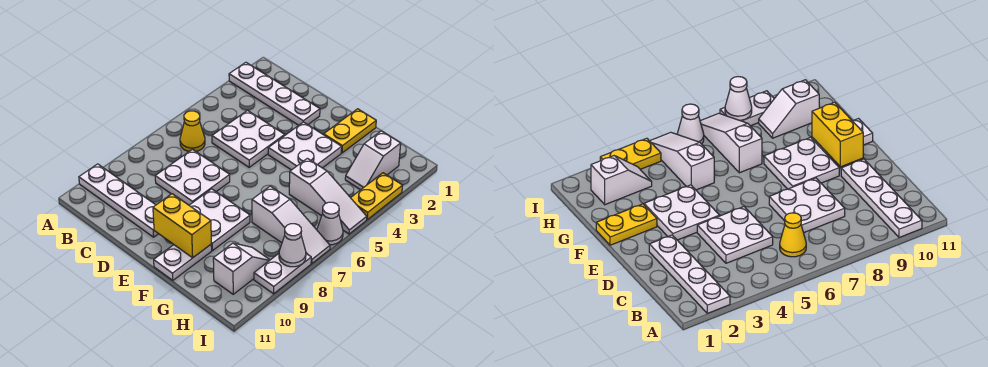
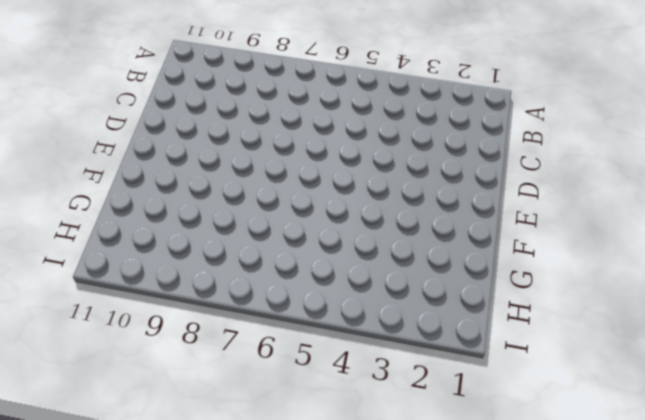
none -> white plate A2:D2 level 1
none -> white plate A10:D10 level 1
none -> yellow cone B6 level 1

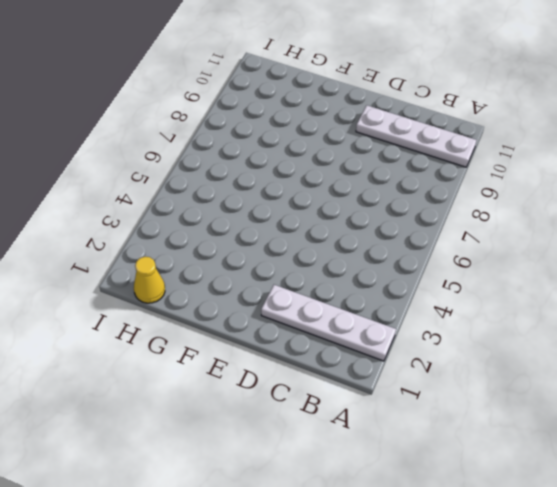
yellow cone H1 level 1 -> yellow cone B6 level 1
none -> white plate C4:D5 level 1
none -> white plate C7:D8 level 1
none -> white plate E3:F4 level 1

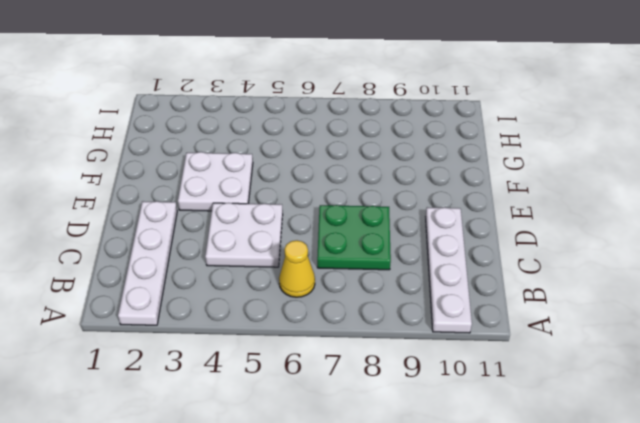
green plate C7:D8 level 1 -> white plate C7:D8 level 1
none -> white plate E8:F9 level 1
none -> yellow plate F1:F2 level 1
none -> white plate F10:F11 level 1

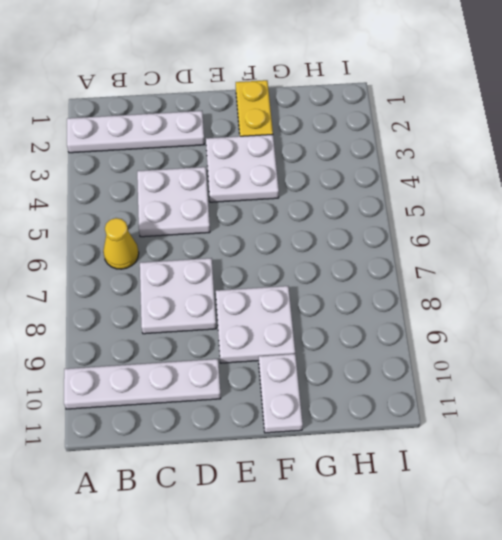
none -> white slope G5:I5 level 1 top G
none -> white slope G7:I7 level 1 top G
none -> white slope H2:H3 level 1 top 2

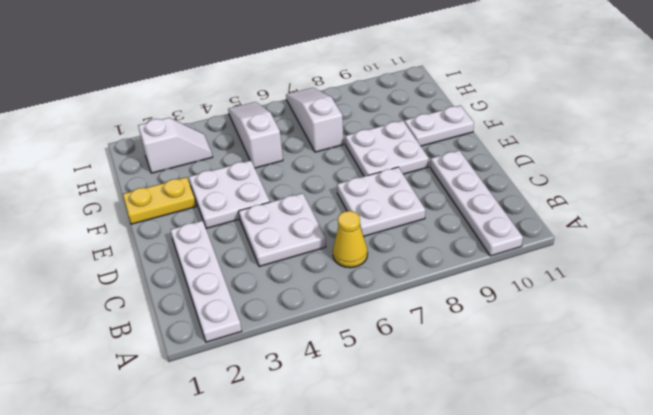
none -> white slope H9:H10 level 1 top 10
none -> yellow plate I3:I4 level 1
none -> white cone I6 level 1

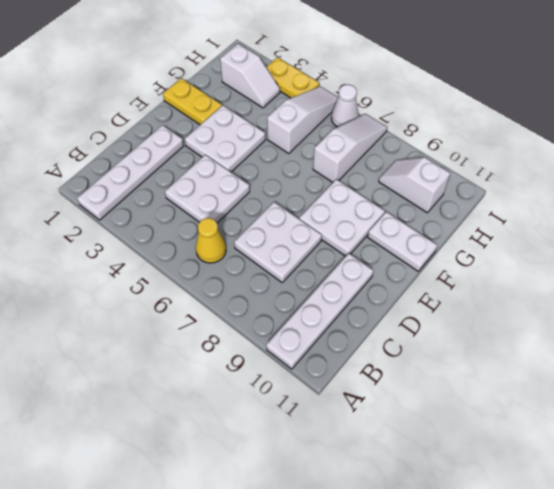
none -> white plate I8:I9 level 1
none -> yellow brick E10:F10 level 2
none -> white cone I8 level 2

